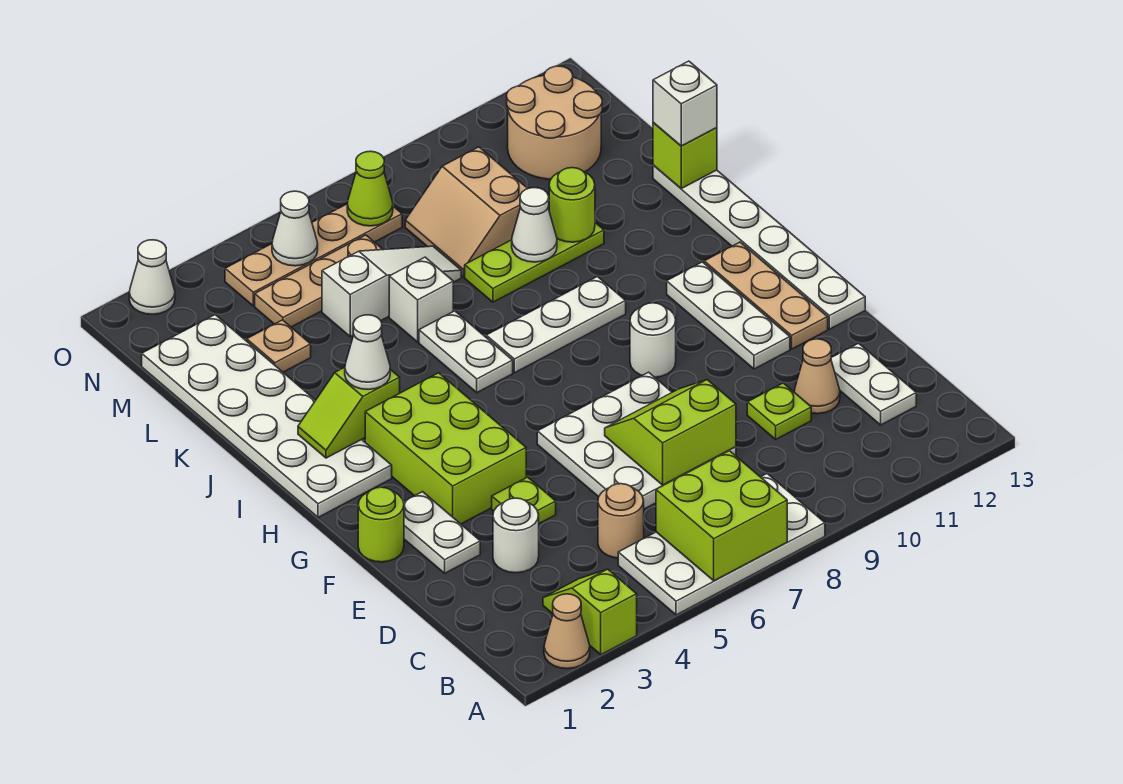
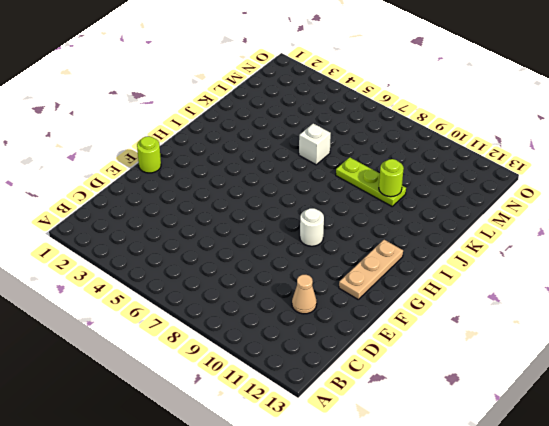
none -> tan cone A2 level 1
none -> lime slope A3:B3 level 1 top A
none -> white plate A5:B8 level 1
none -> tan round brick C5 level 1

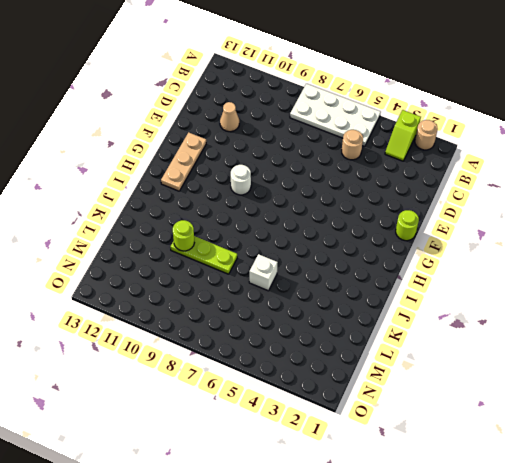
tan round brick A2 level 1 -> tan cone A2 level 1
none -> white plate C12:D12 level 1
none -> white round brick D3 level 1
none -> white plate D6:F8 level 1
none -> lime plate D10 level 1

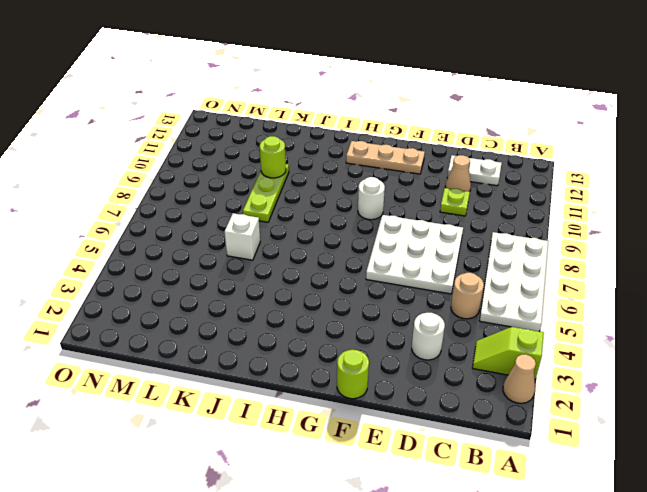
none -> white plate E2:F2 level 1
none -> lime plate E4 level 1
none -> lime brick F3:H4 level 1
none -> white plate F11:H11 level 1

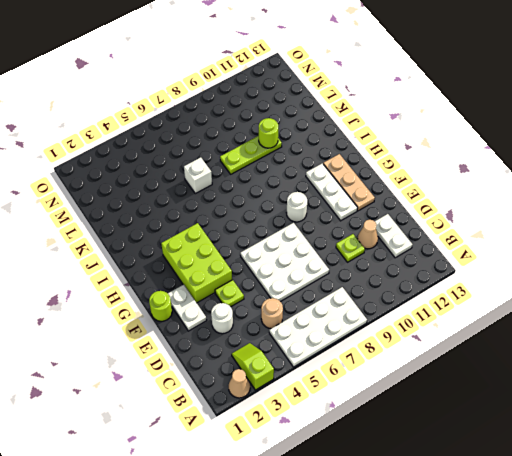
none -> white plate F13:K13 level 1
none -> white plate H1:M2 level 1
none -> white plate I6:J6 level 1
none -> white plate I7:I9 level 1

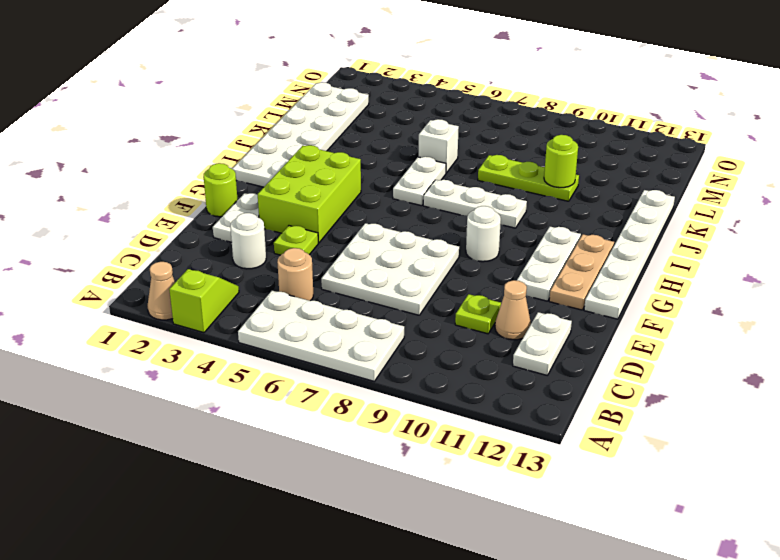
none -> tan plate L3 level 1
none -> white slope L5:L7 level 1 top 5
none -> tan slope L8:M9 level 1 top 9
none -> tan plate M4:M6 level 1

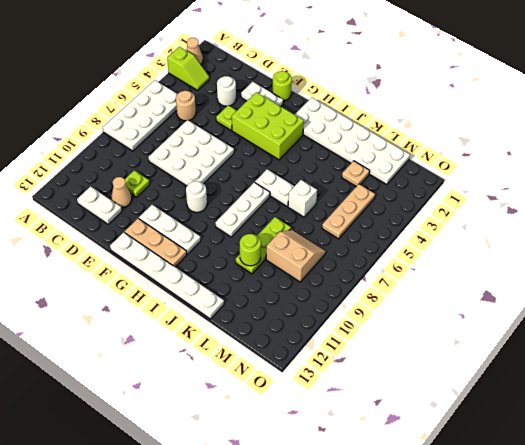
none -> white slope L5:L7 level 1 top 5
none -> tan round brick M11:N12 level 1
none -> tan plate N4:N7 level 1
none -> white cone O2 level 1

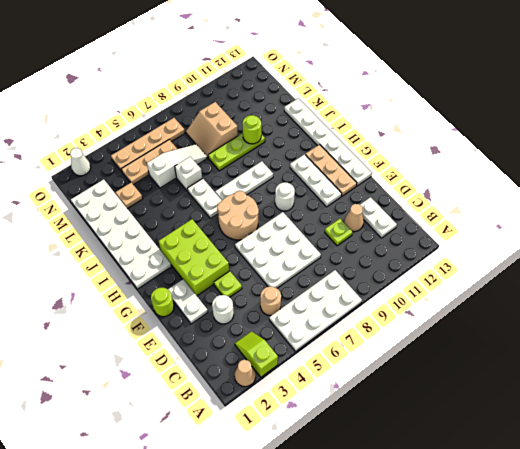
tan round brick G6:H7 level 1 -> tan round brick M11:N12 level 1
none -> lime brick A6:B7 level 2
none -> lime slope D7:E8 level 2 top D
none -> lime slope I2:I3 level 2 top 3
none -> white cone K9 level 2

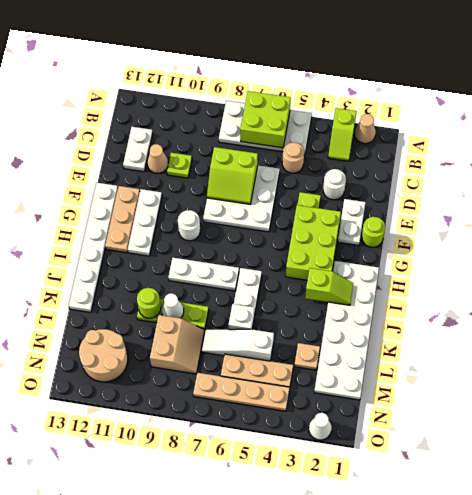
none -> lime brick K13 level 2
none -> white cone N5 level 2
none -> lime cone N7 level 2
none -> white cone I3 level 3

